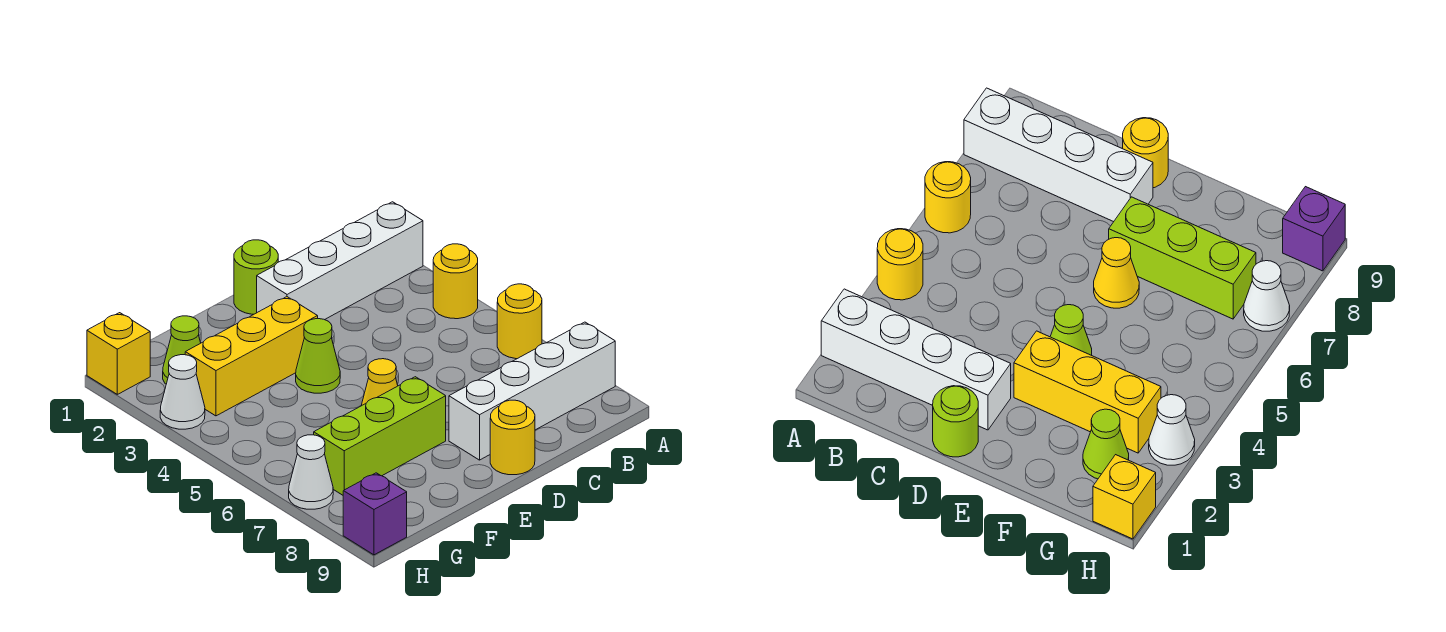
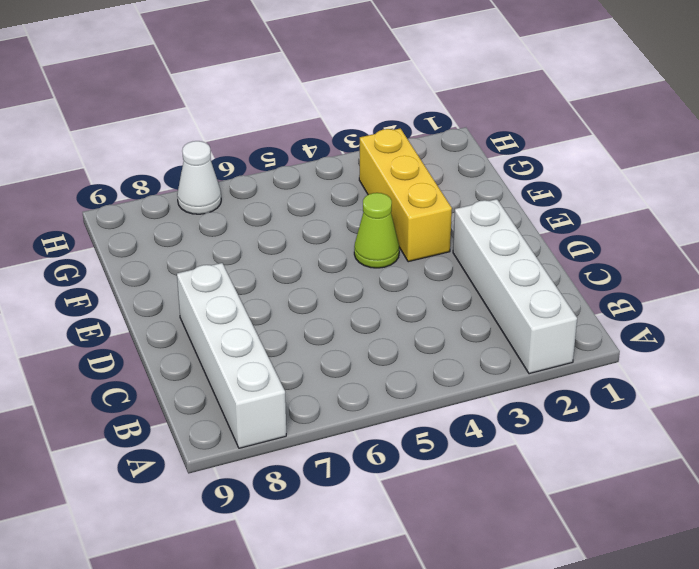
none -> yellow round brick A4 level 1
none -> yellow round brick A6 level 1
none -> lime round brick D1 level 1

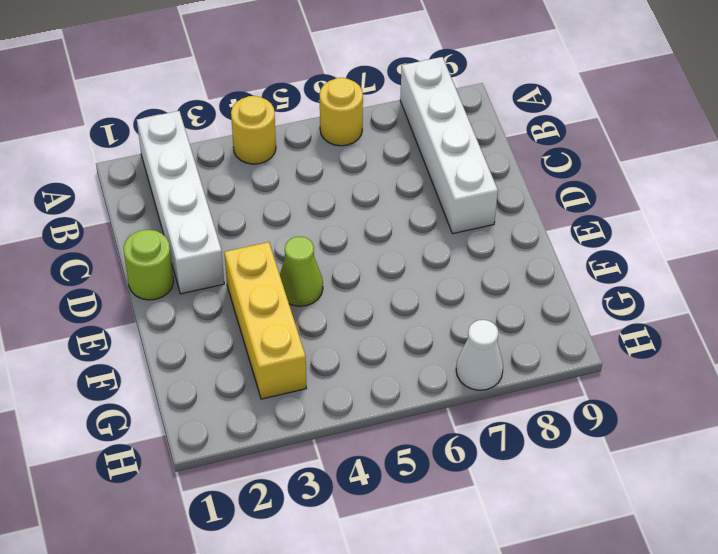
none -> yellow round brick D9 level 1
none -> yellow cone E6 level 1
none -> lime brick E7:G7 level 1

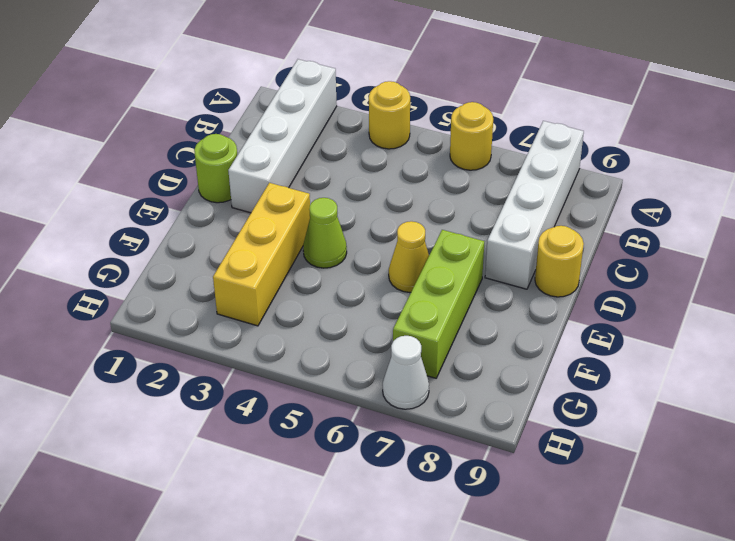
none -> lime cone G2 level 1
none -> yellow brick H1 level 1
none -> white cone H3 level 1

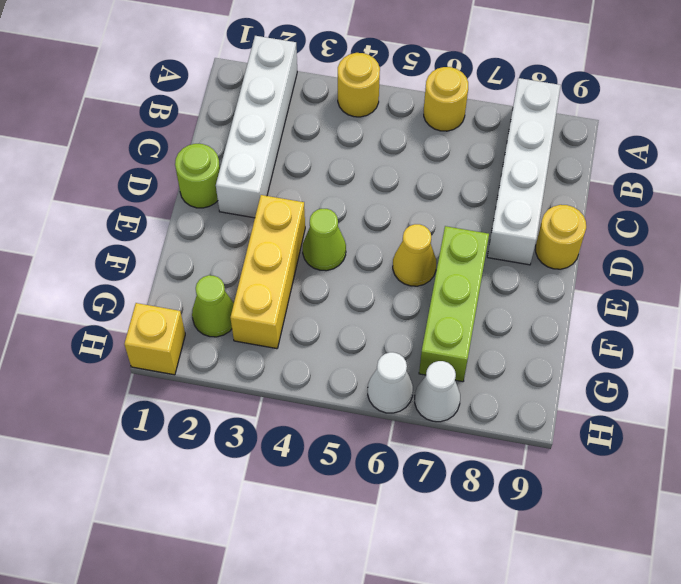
white cone H6 level 1 -> white cone H3 level 1
none -> purple brick H9 level 1

